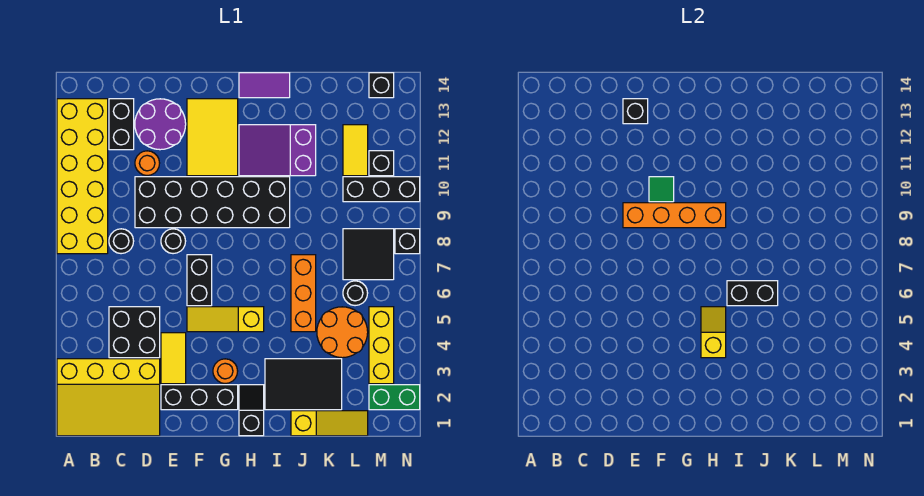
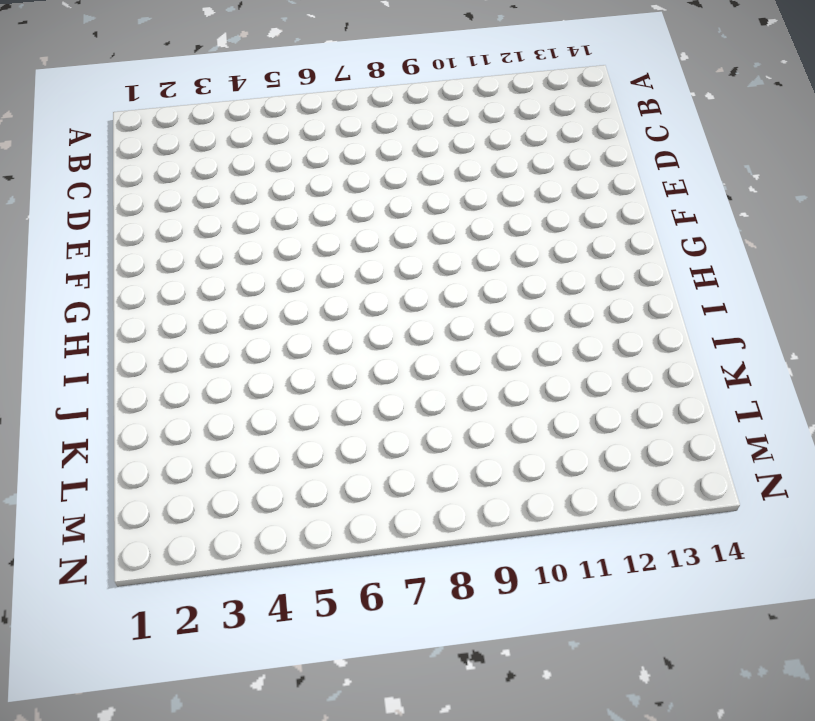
none -> yellow slope A1:D3 level 1 top 3
none -> yellow brick A8:B13 level 1
none -> black brick C4:D5 level 1
none -> black round brick C8 level 1

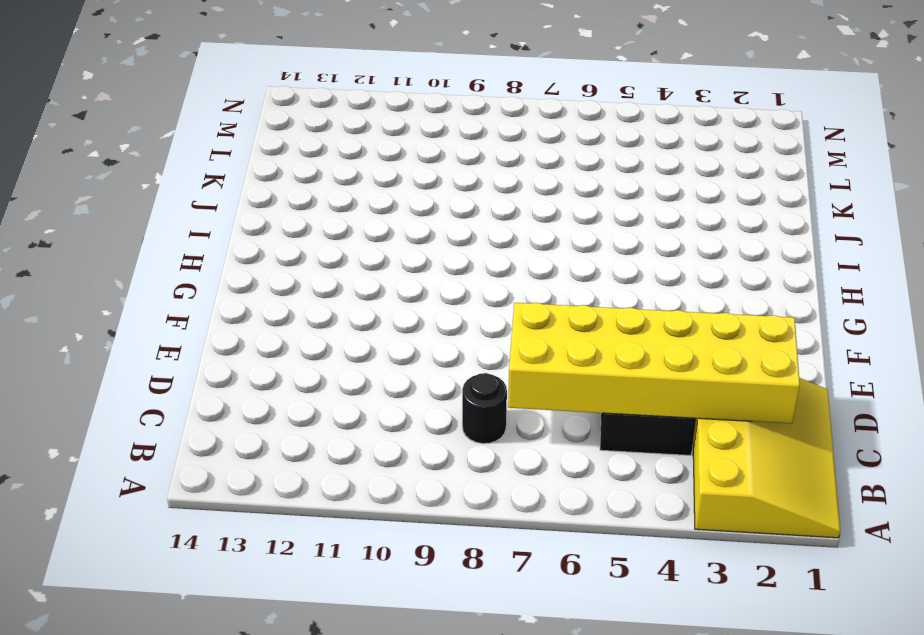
yellow brick C2:D7 level 2 -> yellow brick A8:B13 level 1
none -> black brick C12:C13 level 1
none -> black brick D9:I10 level 1
none -> orange round brick D11 level 1
none -> purple round brick D12:E13 level 1

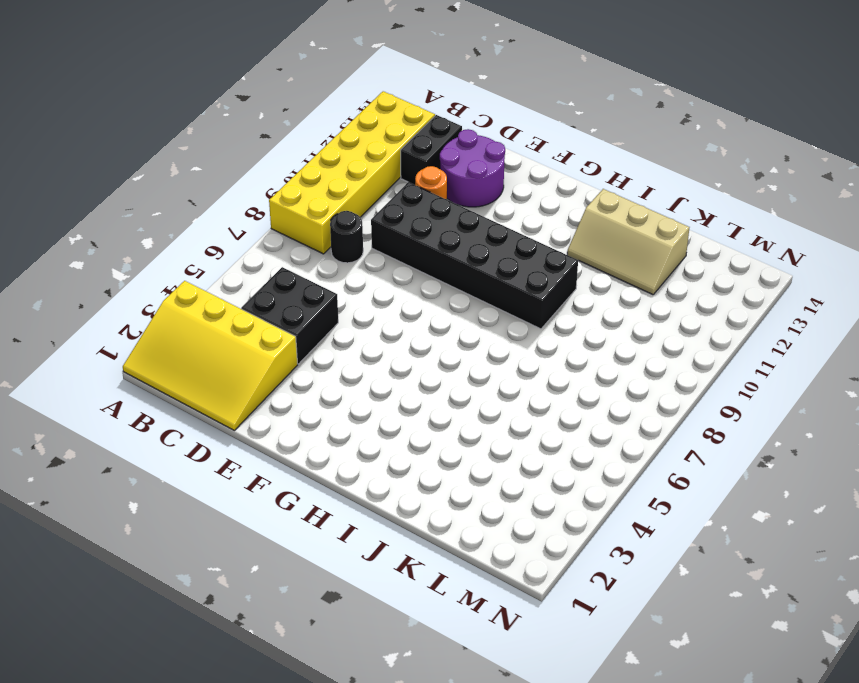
tan slope I12:K13 level 1 top 13 -> purple slope H11:J12 level 1 top J
none -> black brick E2:G2 level 1
none -> yellow tile E3:E4 level 1
none -> black round brick E8 level 1
none -> yellow slope F5:H5 level 1 top H

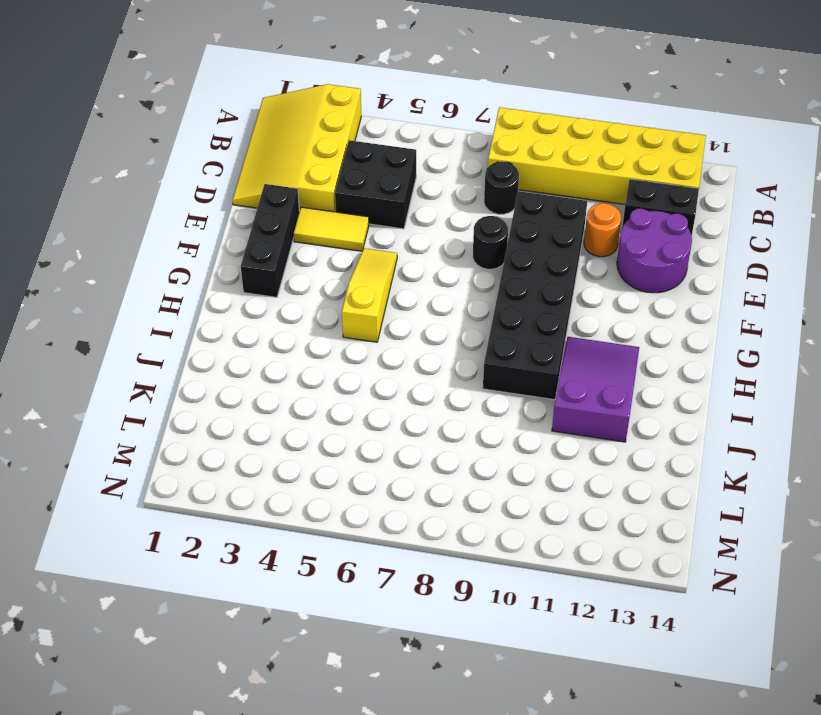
none -> black brick F6:F7 level 1
none -> yellow tile F11:G13 level 1
none -> orange round brick G3 level 1
none -> black slope H1:H2 level 1 top 1

